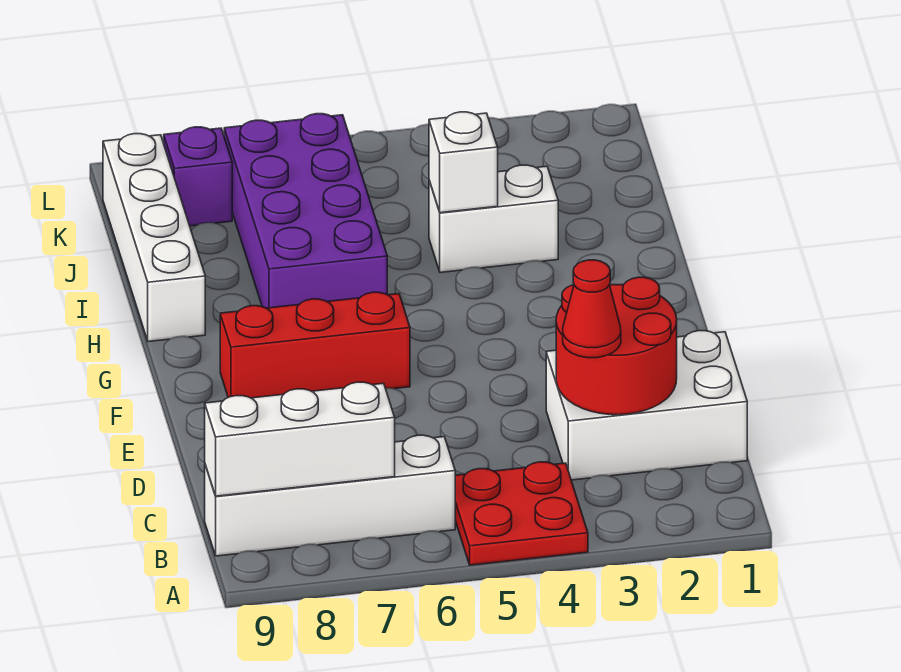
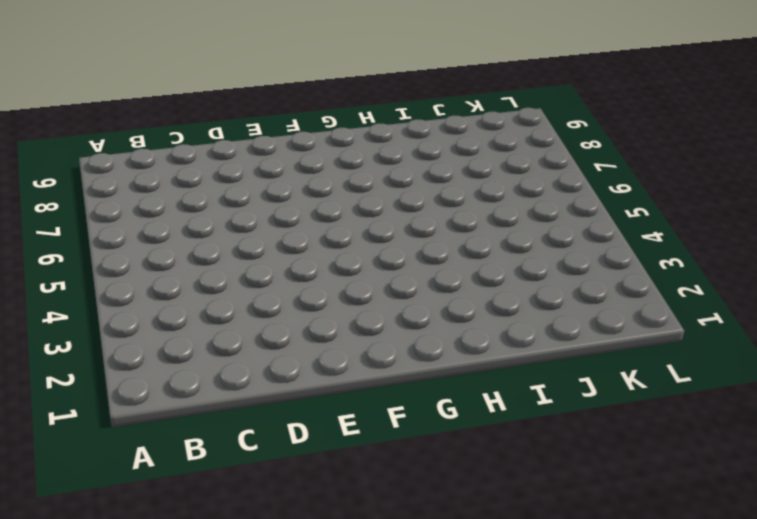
none -> red plate A4:B5 level 1
none -> white brick B6:B9 level 1
none -> white brick C1:D3 level 1

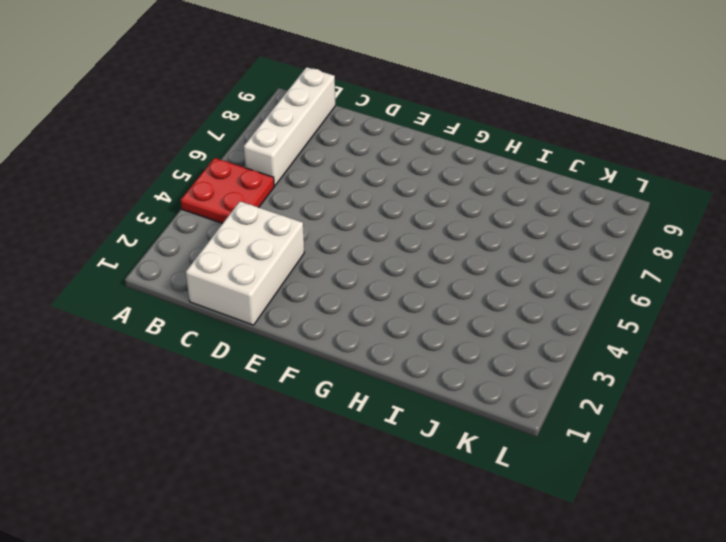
none -> red brick F6:F8 level 1
none -> purple brick H6:K7 level 1
none -> white brick H9:K9 level 1

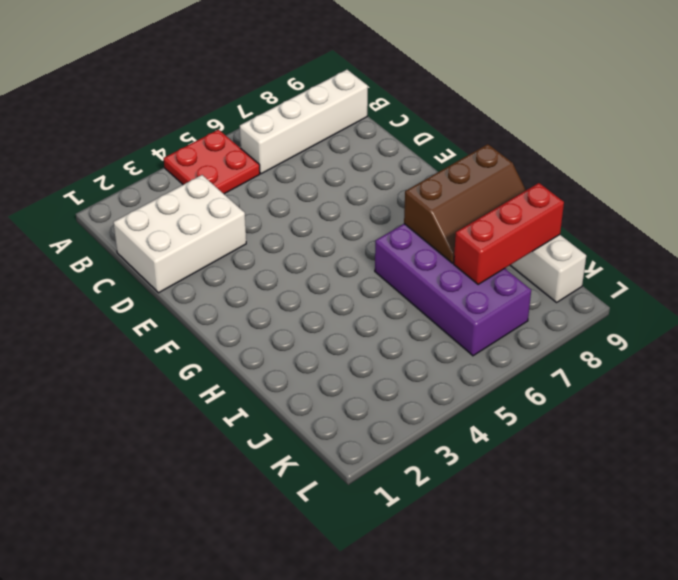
brown slope H7:I9 level 2 top H -> none
red brick J7:J9 level 2 -> red brick F6:F8 level 1
none -> white brick I3:I4 level 1
none -> purple brick K8 level 1
none -> white brick B7:B9 level 2

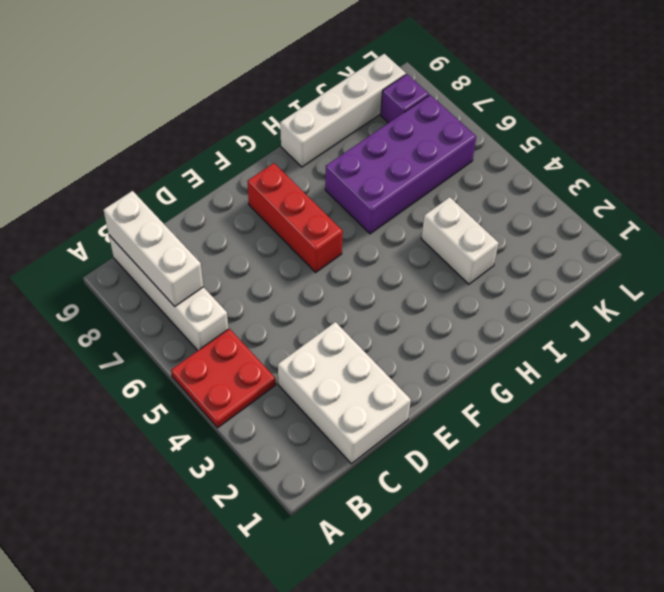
none -> red round brick C2:D3 level 2
none -> white brick I4 level 2
none -> red cone C3 level 3

